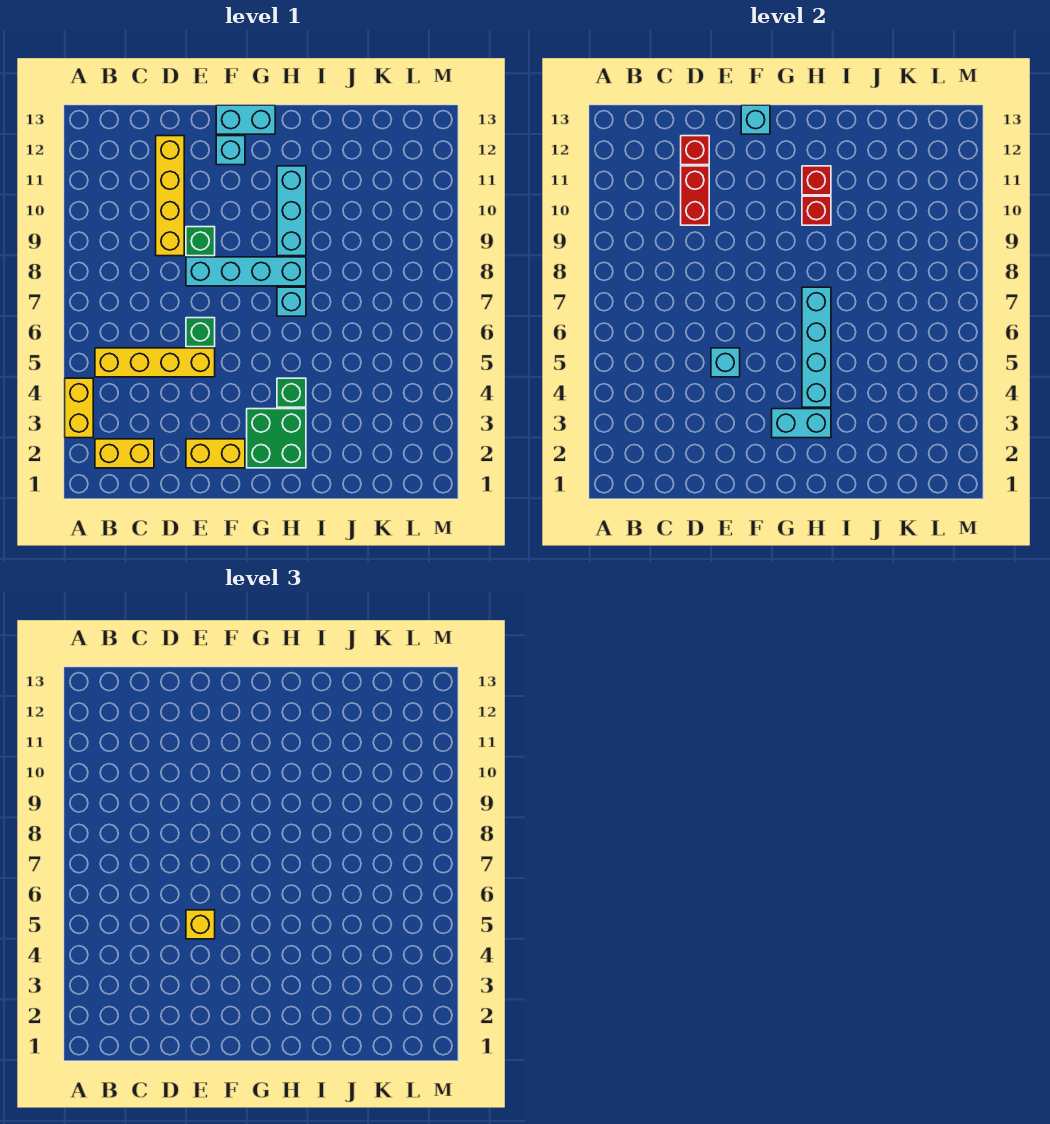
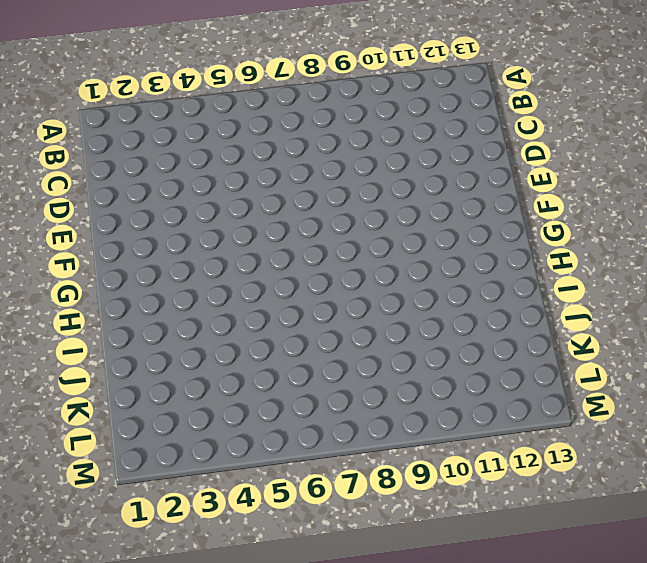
none -> yellow brick A3:A4 level 1
none -> yellow brick B2:C2 level 1
none -> yellow brick B5:E5 level 1

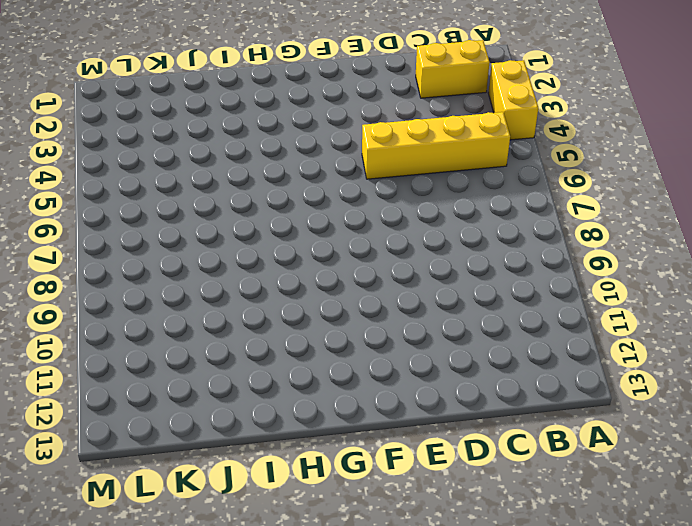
none -> yellow brick D9:D12 level 1
none -> yellow brick E2:F2 level 1
none -> green brick E6 level 1

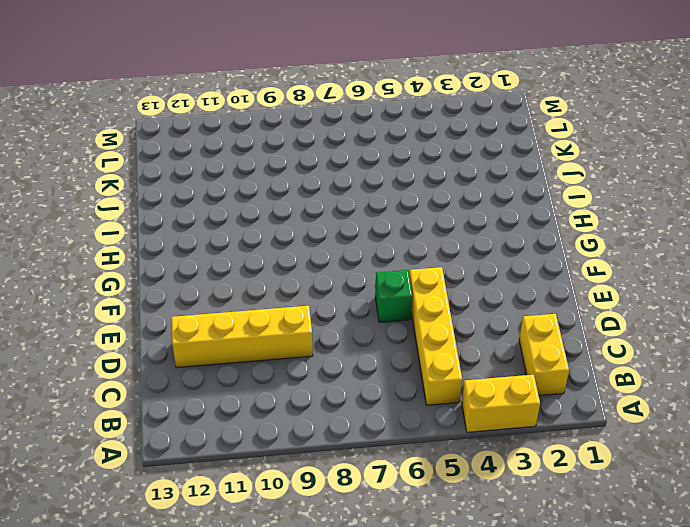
none -> yellow brick E2:F2 level 1
none -> cyan brick E8:H8 level 1
none -> green brick E9 level 1

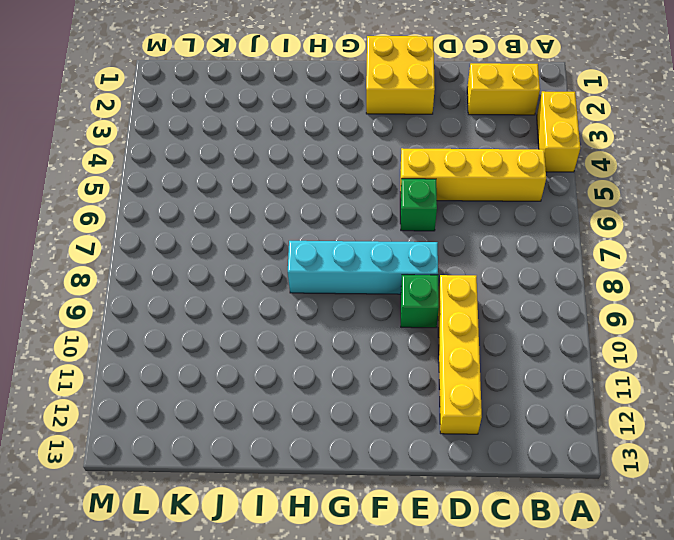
yellow brick E1:F2 level 1 -> yellow brick E2:F2 level 1
none -> cyan brick F12 level 1
none -> cyan brick F13:G13 level 1
none -> green brick G2:H3 level 1

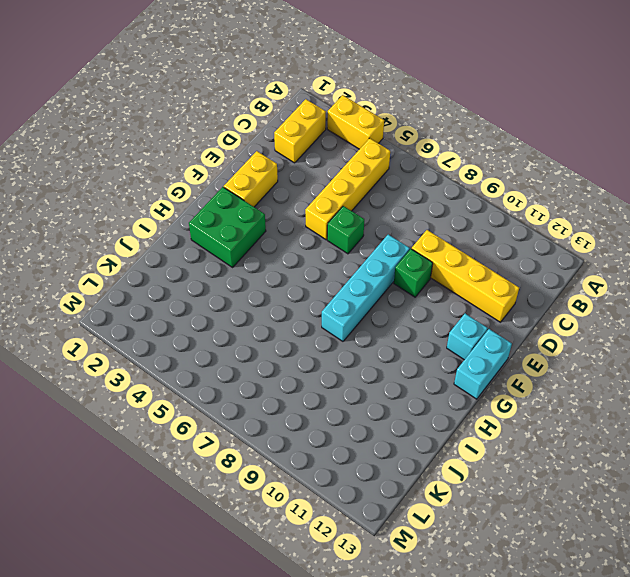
none -> green brick H4 level 1
none -> cyan brick H7 level 1
none -> cyan brick H9:H11 level 1

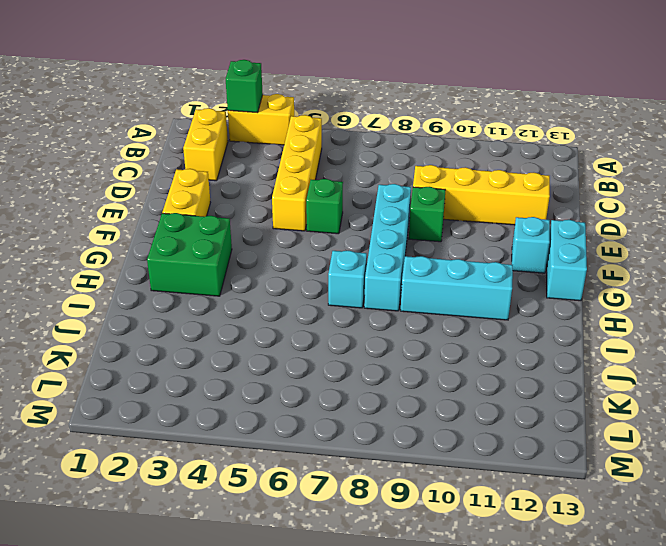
green brick A3 level 2 -> green brick H4 level 1
none -> red brick D10:D11 level 2
none -> red brick D12 level 2
none -> cyan brick E5 level 2

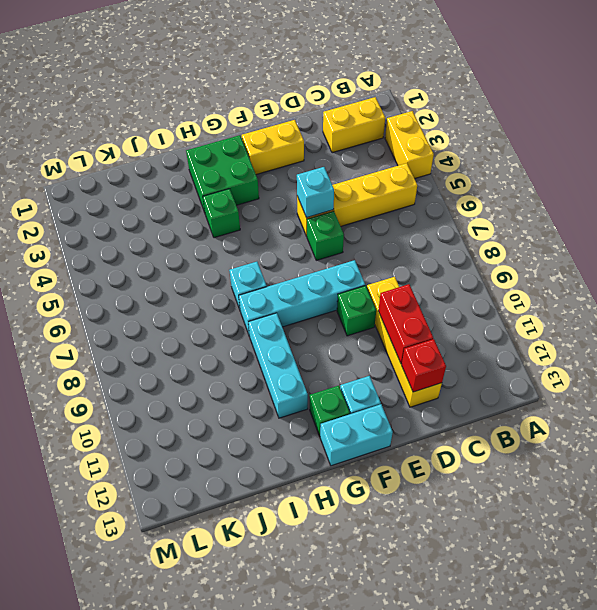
green brick G12 level 1 -> none
none -> cyan brick F13 level 2
none -> cyan brick G3:H3 level 2
none -> cyan brick H4:H7 level 2

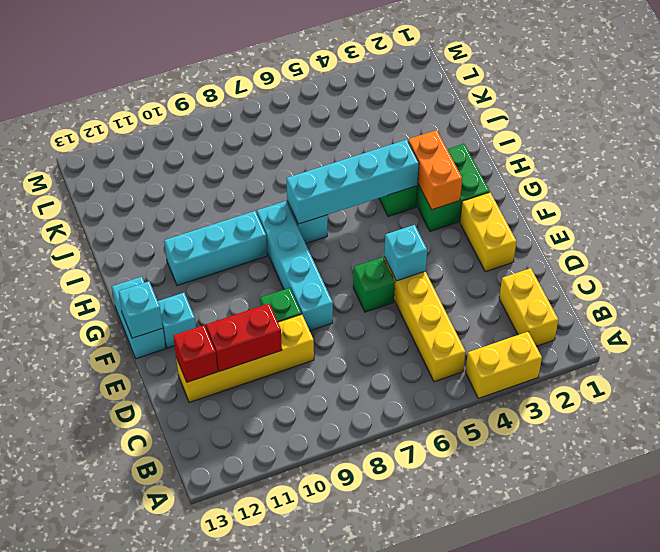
orange brick G3:H3 level 2 -> cyan brick G3:H3 level 2
none -> red brick H10 level 2
none -> red brick H11 level 2
none -> yellow brick E5 level 3

